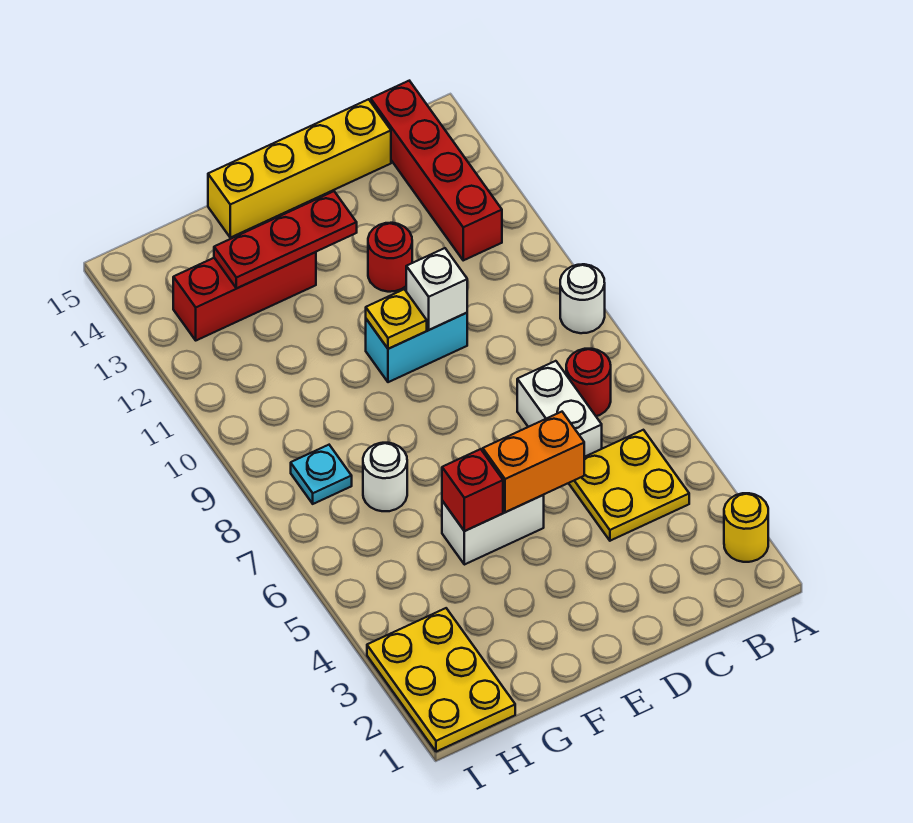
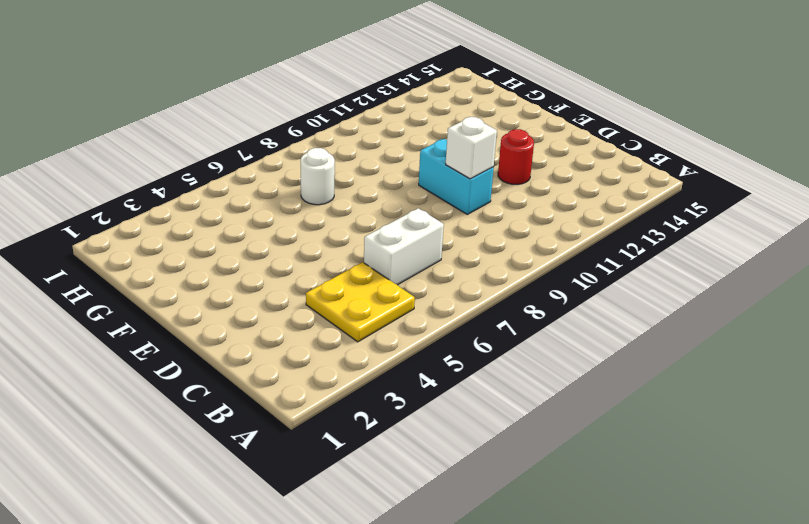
none -> yellow round brick A2 level 1
none -> white round brick A9 level 1
none -> red round brick B7 level 1

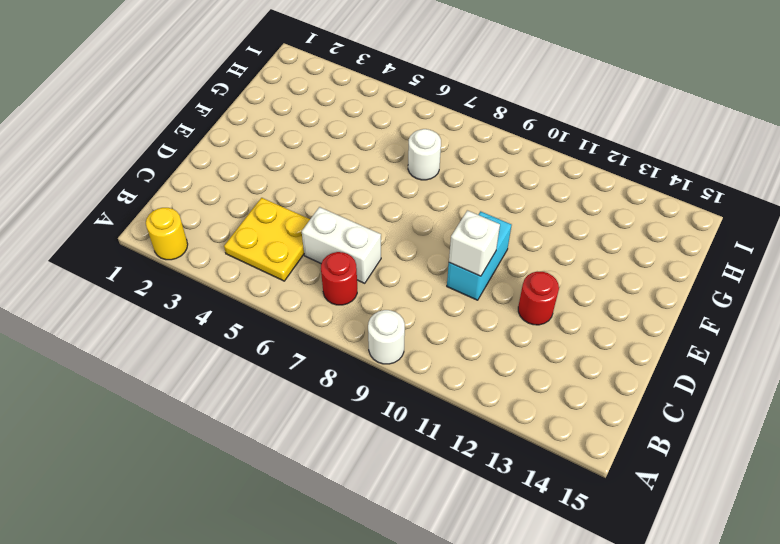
none -> red brick B12:B15 level 1
none -> yellow brick C15:F15 level 1
none -> white brick E5:F5 level 1

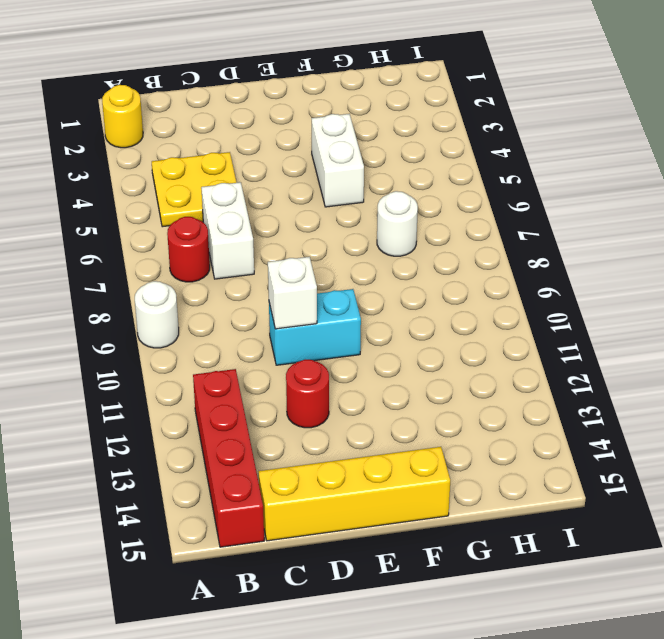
white brick F4:F5 level 1 -> white brick E5:F5 level 1
none -> red brick F13:H13 level 1
none -> yellow plate H1:I3 level 1
none -> cyan plate H8 level 1

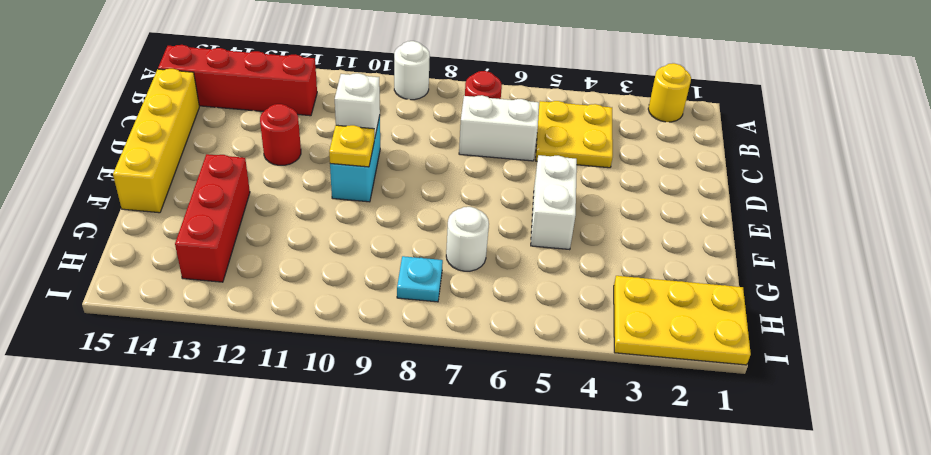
none -> orange brick D5:E5 level 2
none -> red plate E13:G13 level 2
none -> red brick F5 level 2

